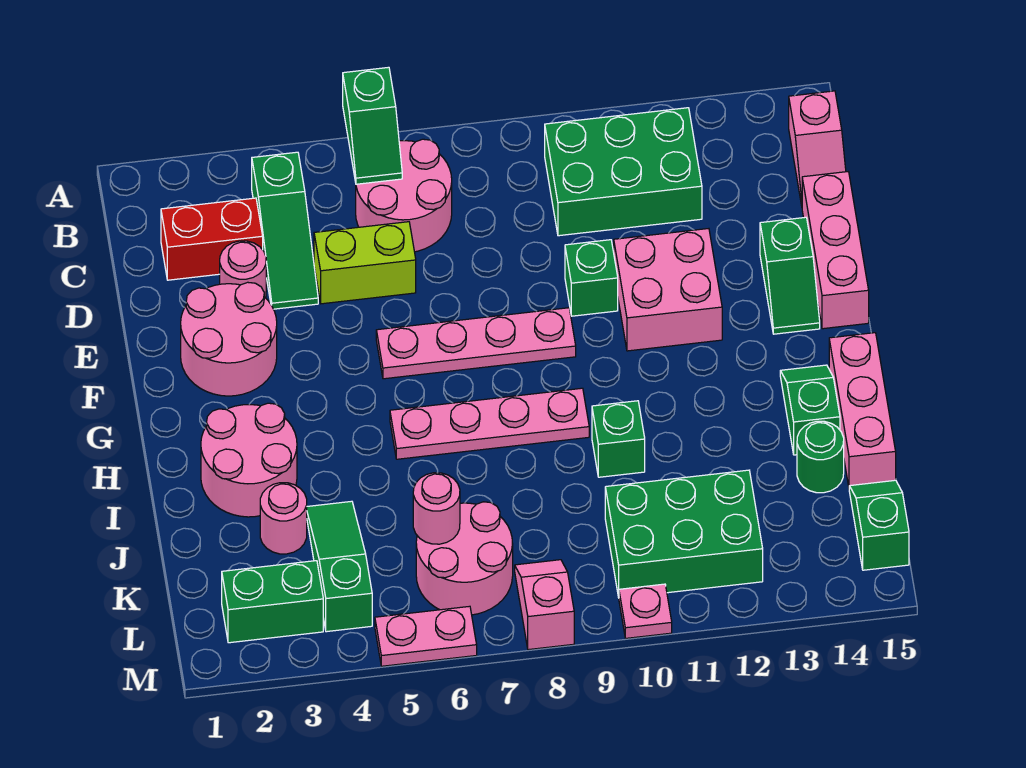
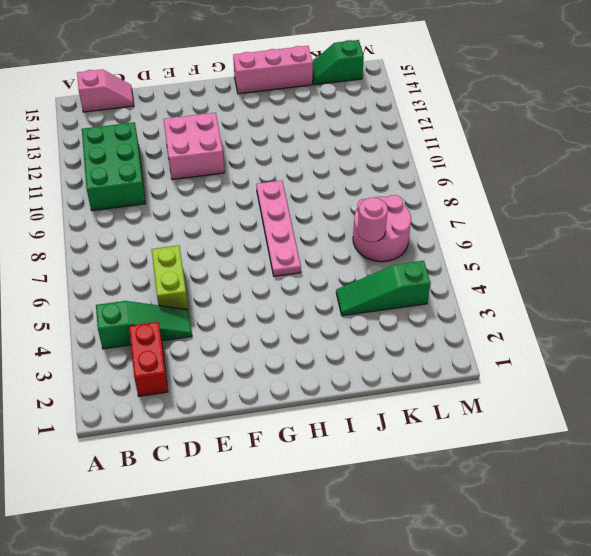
none -> pink round brick B6:C7 level 1
none -> pink round brick D3 level 1
none -> pink brick D15:F15 level 1
none -> pink round brick E2:F3 level 1

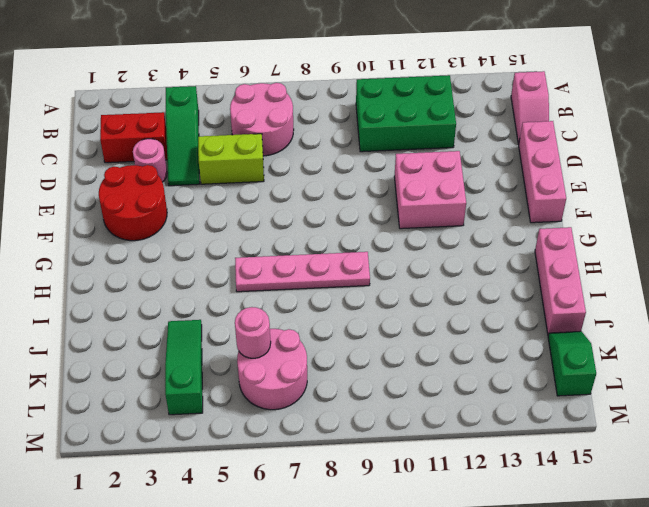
red round brick E2:F3 level 1 -> pink round brick E2:F3 level 1
none -> green brick E10 level 1
none -> green slope E14:F14 level 1 top E
none -> pink plate F6:F9 level 1
none -> pink round brick H2:I3 level 1

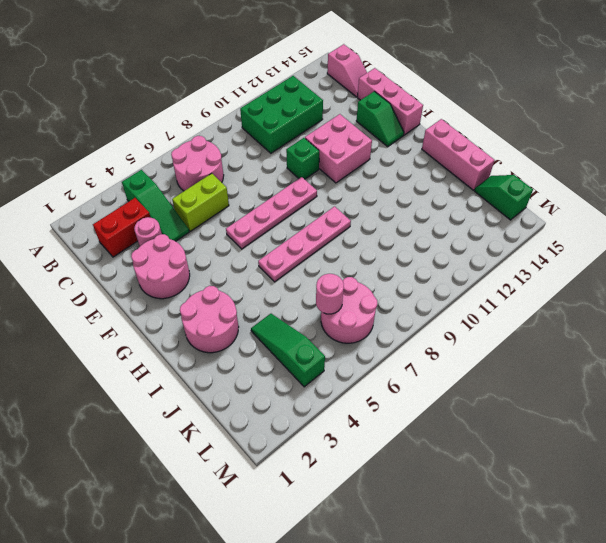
none -> green slope H14:I14 level 1 top I
none -> green brick I10 level 1
none -> pink round brick J3 level 1
none -> green round brick J14 level 1

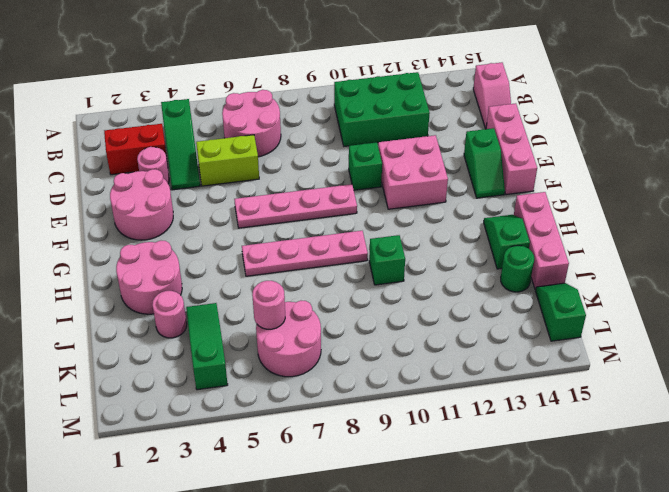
none -> green brick K10:L12 level 1
none -> green brick L2:L3 level 1
none -> pink slope L8:M8 level 1 top M
none -> pink plate M5:M6 level 1

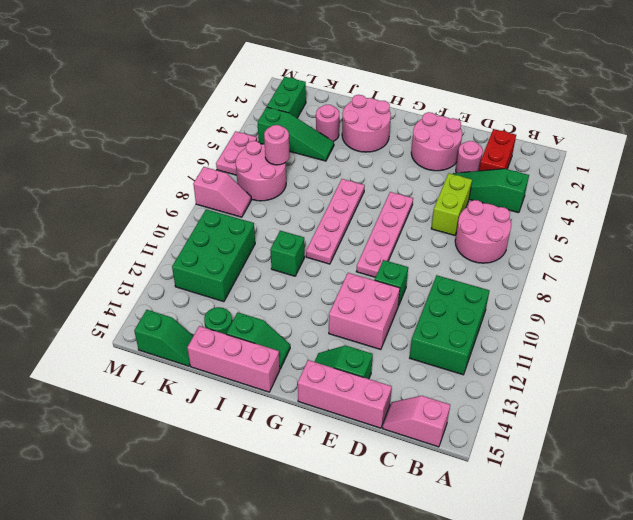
none -> pink plate M10 level 1
none -> green slope A6:B6 level 2 top A

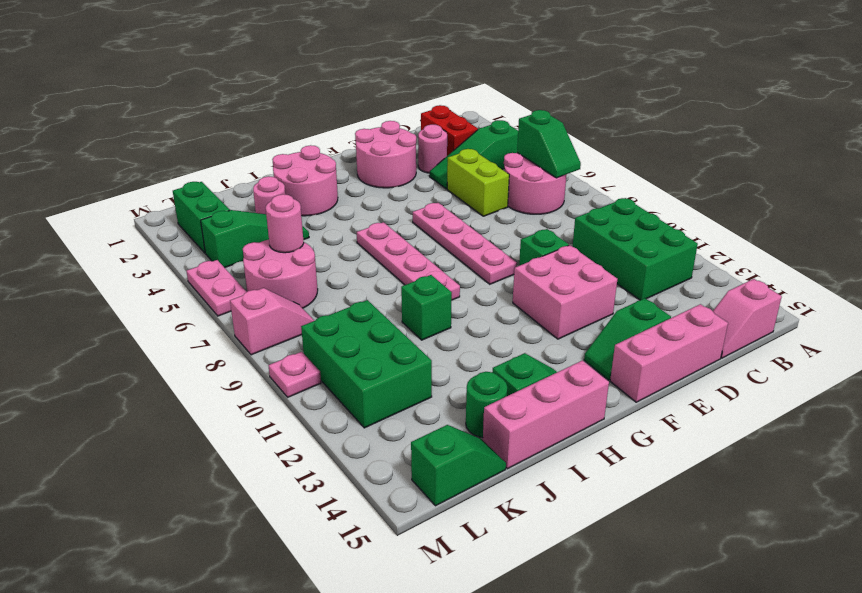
green slope B6:B7 level 2 top 6 -> green slope A6:B6 level 2 top A

